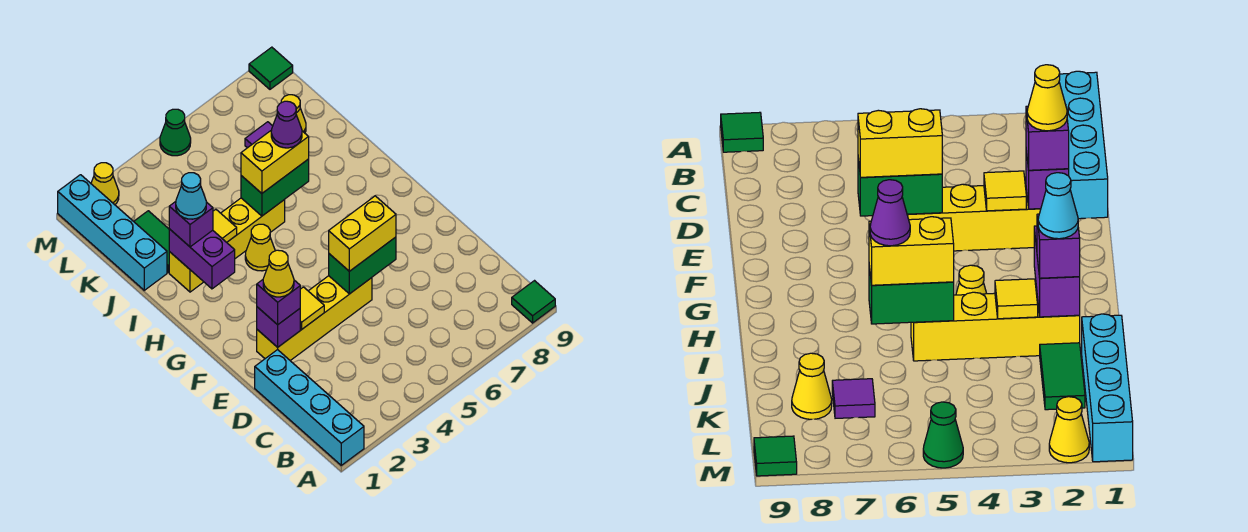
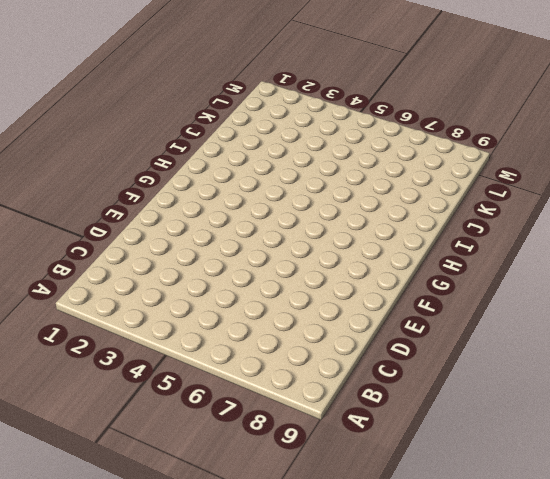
none -> cyan brick A1:D1 level 1
none -> green tile A9 level 1
none -> yellow brick E2:E5 level 1

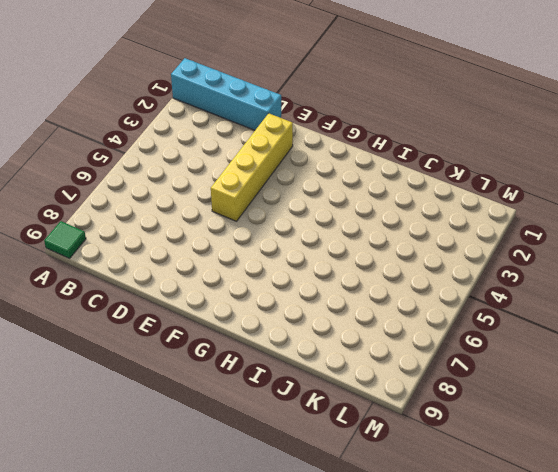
none -> yellow cone H4 level 1
none -> yellow brick I2:I5 level 1
none -> cyan brick J1:M1 level 1

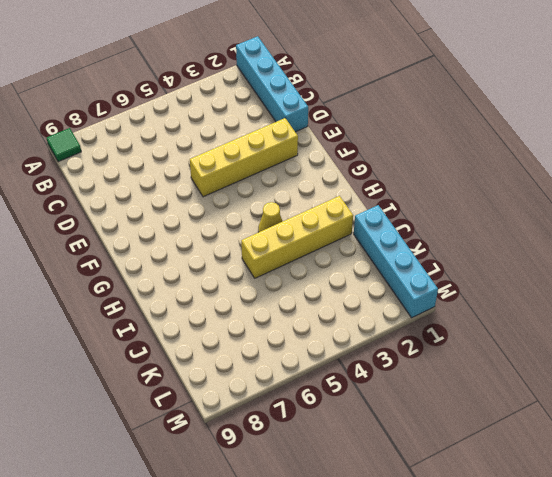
none -> green tile J2:K2 level 1
none -> purple tile K7 level 1
none -> yellow cone K8 level 1

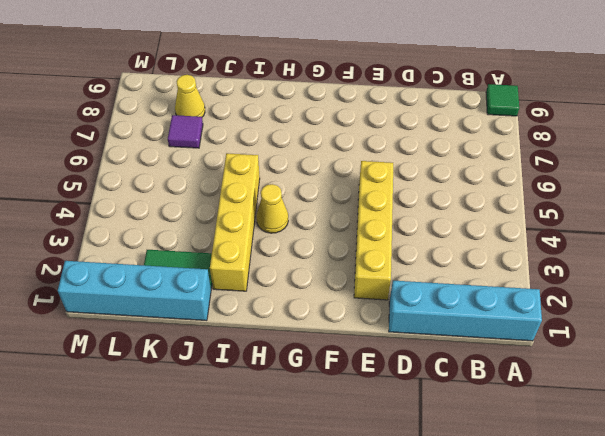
none -> yellow cone M2 level 1
none -> green cone M5 level 1
none -> green tile M9 level 1

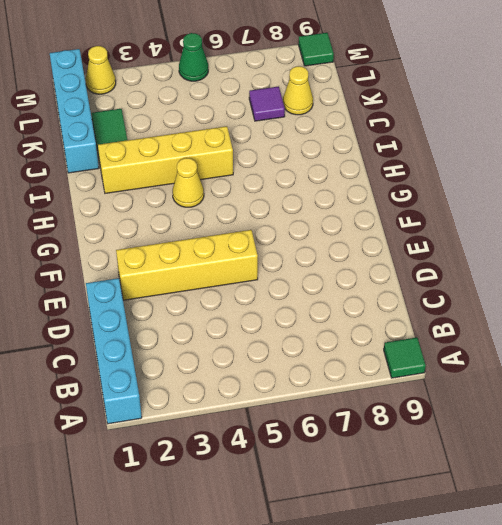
none -> purple brick E2 level 2
none -> yellow tile E3 level 2
none -> green brick E5:E6 level 2

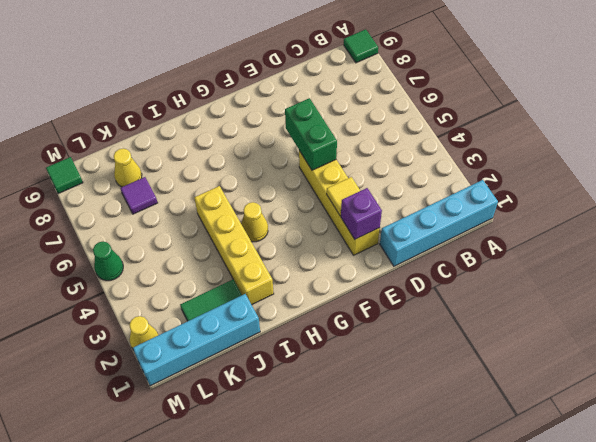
none -> purple brick H2:I2 level 2
none -> yellow tile I3 level 2
none -> green brick I5:I6 level 2

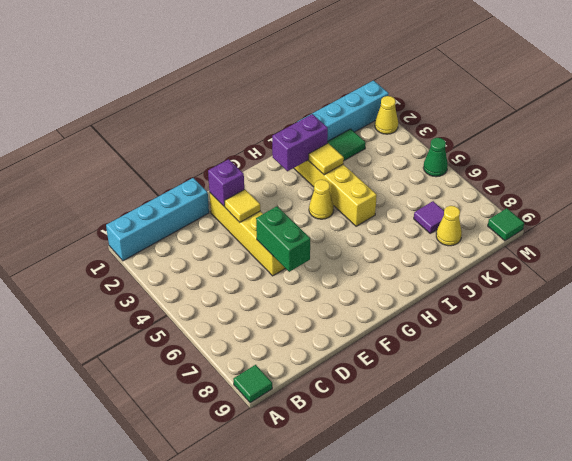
none -> green brick I5:I6 level 2
none -> purple brick E2 level 3
none -> yellow brick E5:E6 level 3

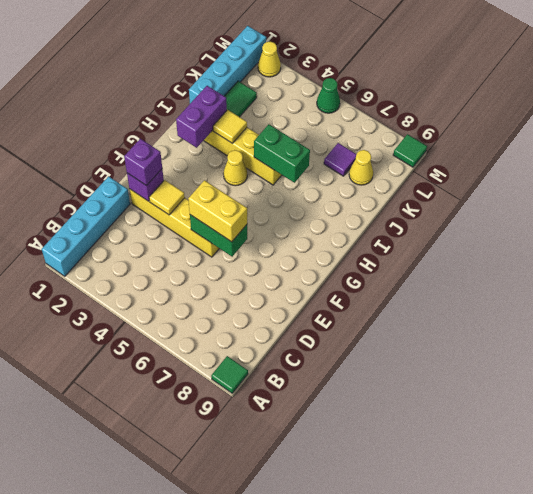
none -> purple brick I2 level 3
none -> yellow brick I5:I6 level 3
none -> yellow cone E2 level 4

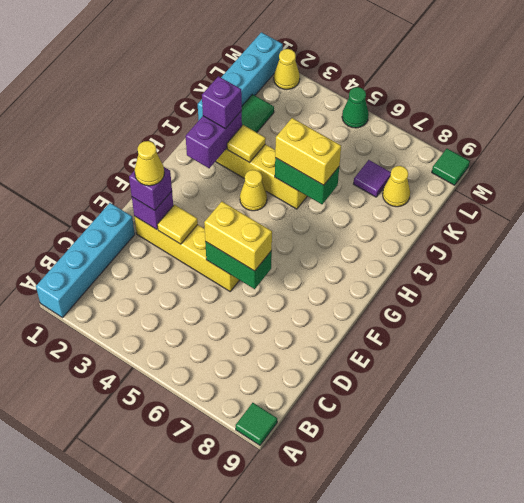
none -> cyan cone I2 level 4
none -> purple cone I6 level 4

